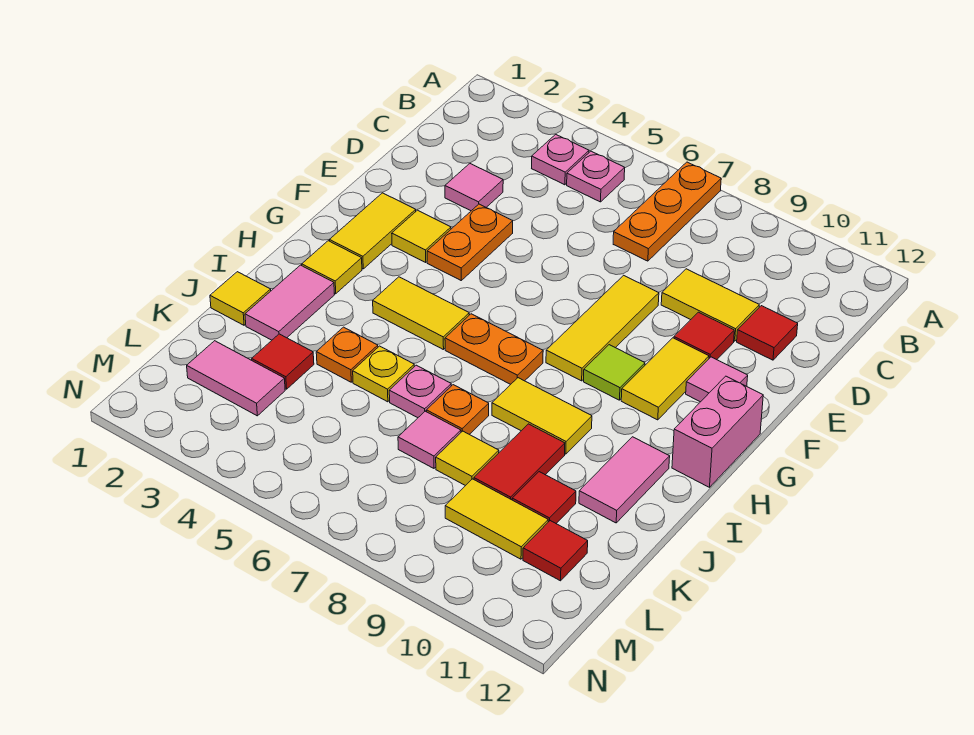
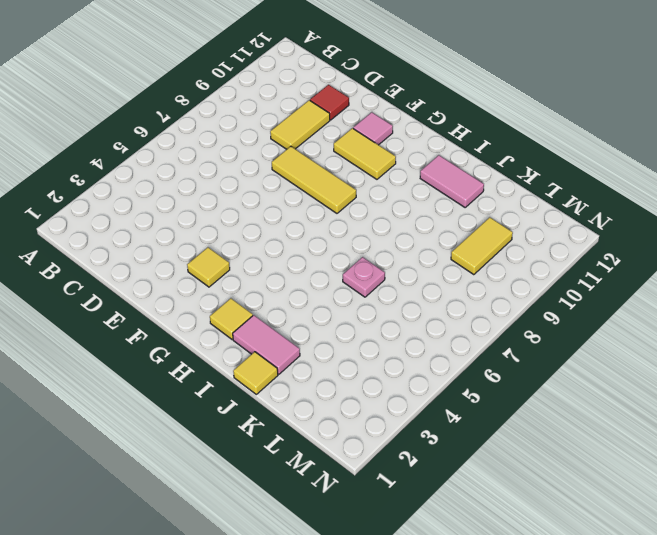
none -> orange plate A7:C7 level 1
none -> pink plate B4 level 1
none -> pink plate B5 level 1
none -> pink tile D3 level 1

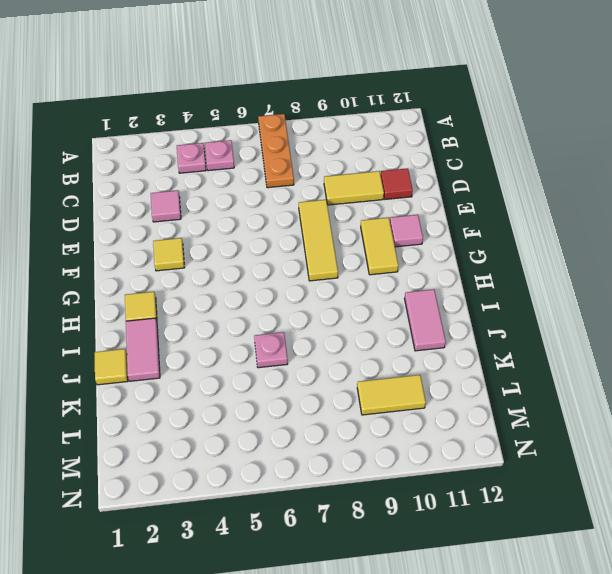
none -> orange plate E4:F4 level 1
none -> red tile E10 level 1
none -> yellow tile F2:G2 level 1
none -> lime tile G9 level 1

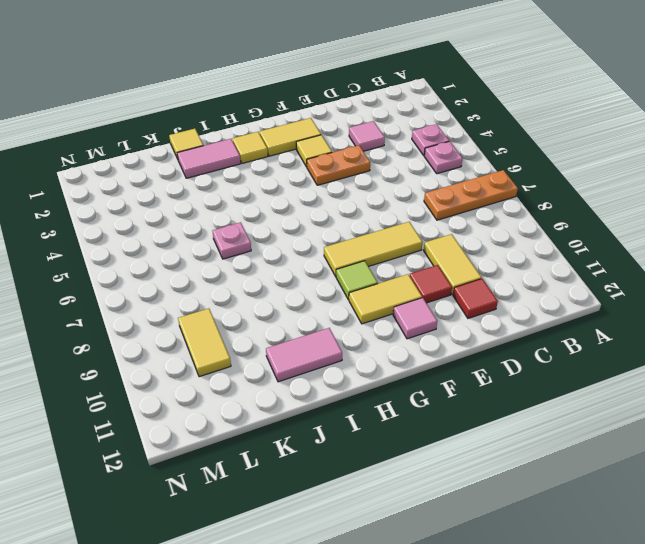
none -> pink brick G12:H12 level 1
none -> yellow tile H4:H5 level 1
none -> orange plate H6:H7 level 1
none -> yellow tile I8:I9 level 1

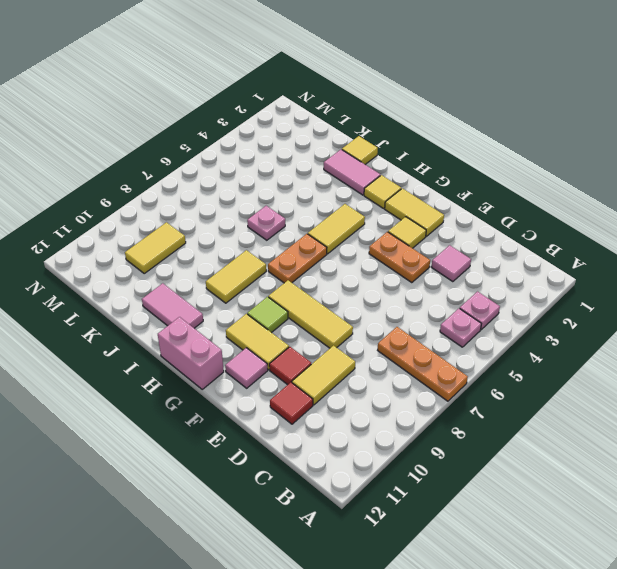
none -> orange plate J4 level 1
none -> yellow plate J5 level 1
none -> orange plate J7 level 1
none -> red tile J9:K9 level 1

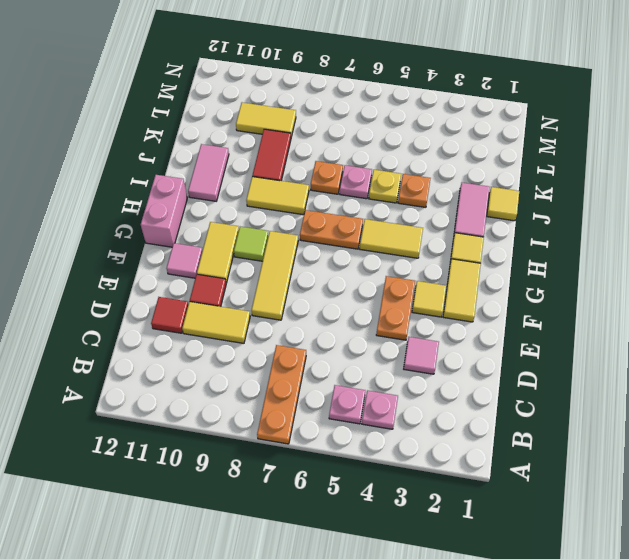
none -> red tile K3 level 1
none -> pink tile K7 level 1
none -> yellow tile K8 level 1
none -> red tile K10 level 1

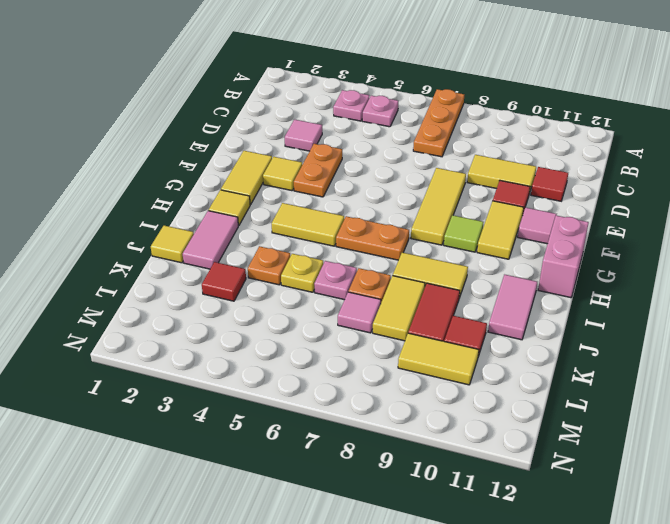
yellow tile J8:K8 level 1 -> yellow tile K8 level 1
none -> pink tile L2:L3 level 1
none -> red tile L11 level 1

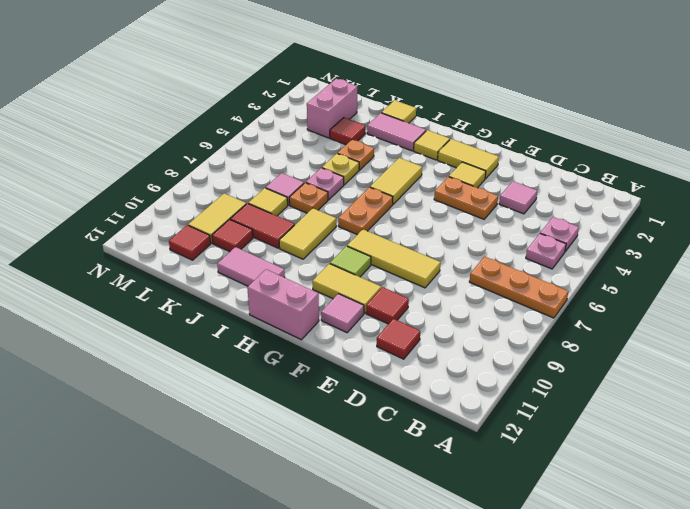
pink brick L2:L3 level 1 -> pink tile L2:L3 level 1
none -> yellow tile D9:D10 level 1

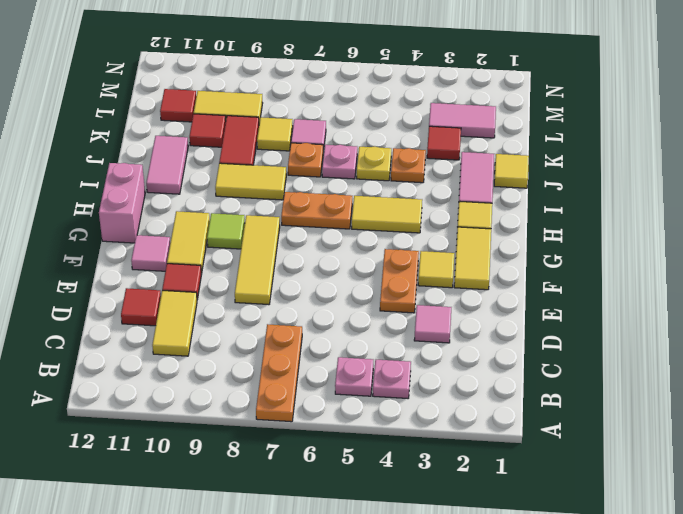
yellow tile C10:D10 level 1 -> yellow tile D9:D10 level 1

